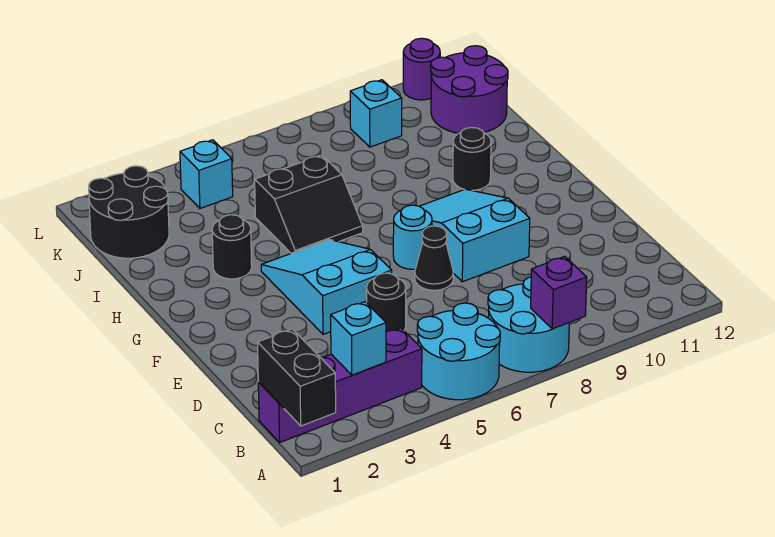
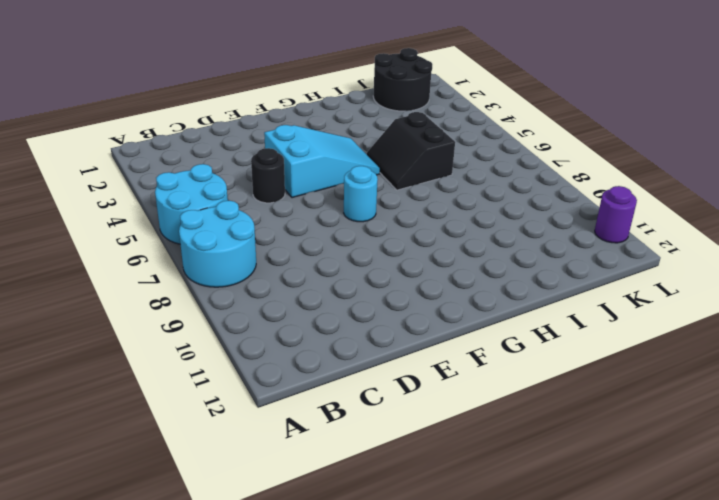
none -> purple brick B1:B4 level 1
none -> black cone E7 level 1
none -> cyan slope E8:G9 level 1 top E

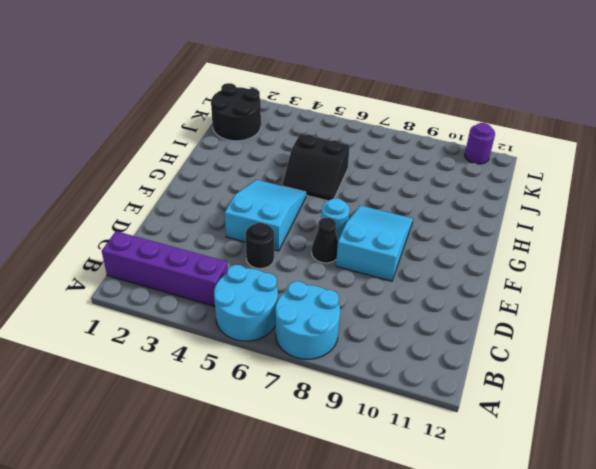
none -> black round brick H3 level 1
none -> black round brick H10 level 1
none -> purple round brick J11:K12 level 1

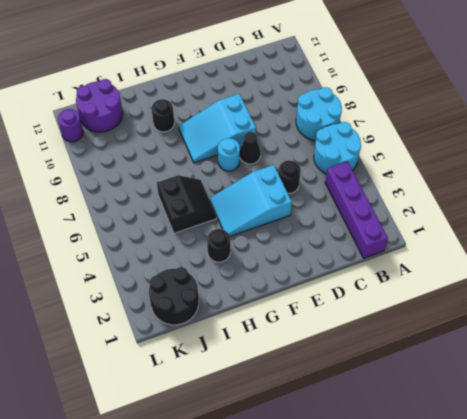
none -> cyan brick K4 level 1
none -> cyan brick K9 level 1
none -> black brick A1:B1 level 2

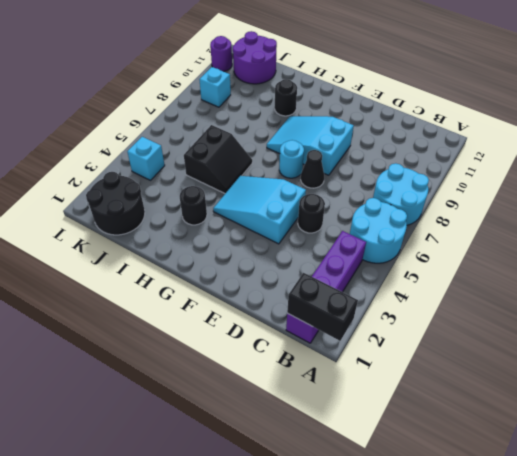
none -> purple brick A8 level 2
none -> cyan brick B3 level 2

